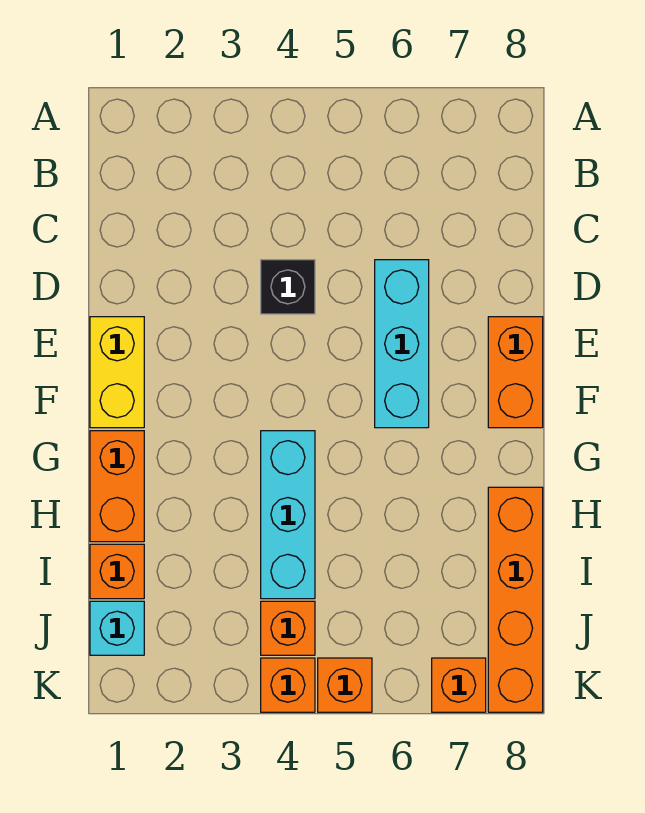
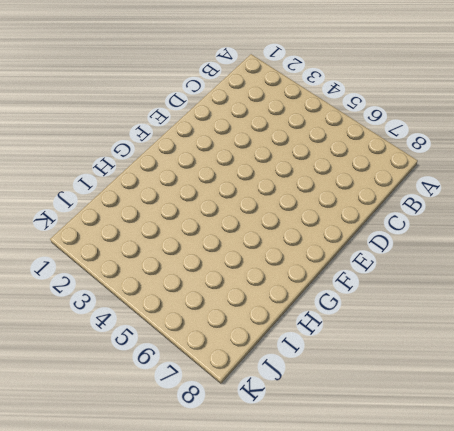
none -> black brick D4 level 1
none -> cyan brick D6:F6 level 1
none -> yellow brick E1:F1 level 1

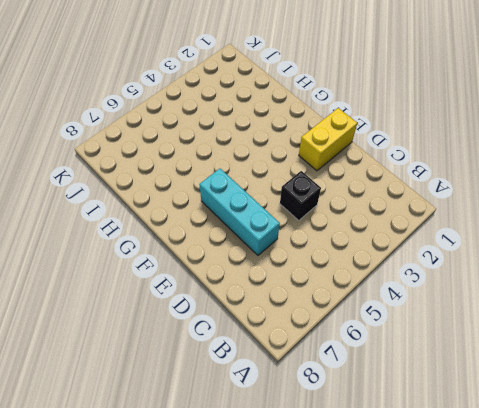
yellow brick E1:E2 level 1 -> yellow brick E1:F1 level 1
none -> orange brick E8:F8 level 1
none -> orange brick G1:H1 level 1
none -> cyan brick G4:I4 level 1

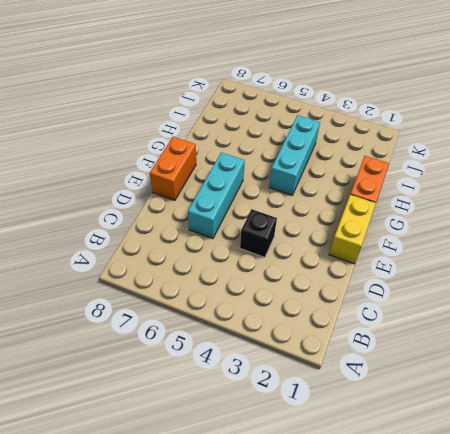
none -> orange brick H8:K8 level 1
none -> orange brick I1 level 1
none -> cyan brick J1 level 1

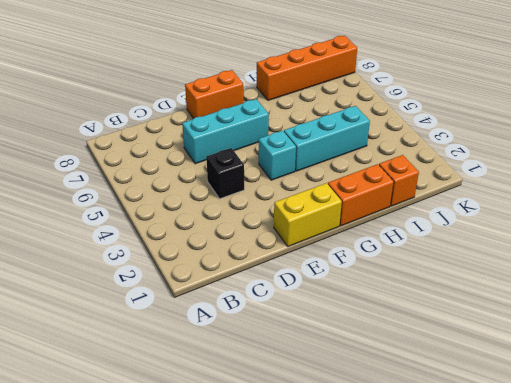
cyan brick F4 level 1 -> cyan brick J1 level 1
none -> orange brick J4 level 1
none -> orange brick K4 level 1
none -> orange brick K5 level 1

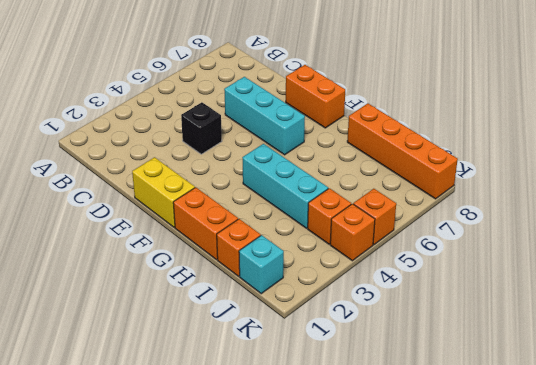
none -> orange brick K7 level 1

